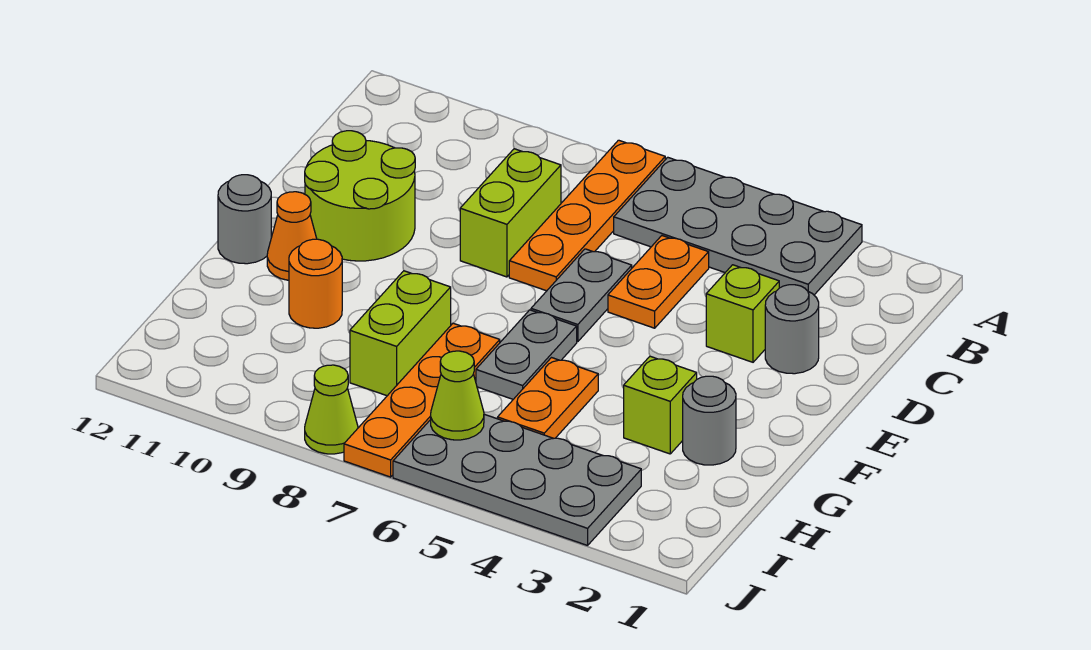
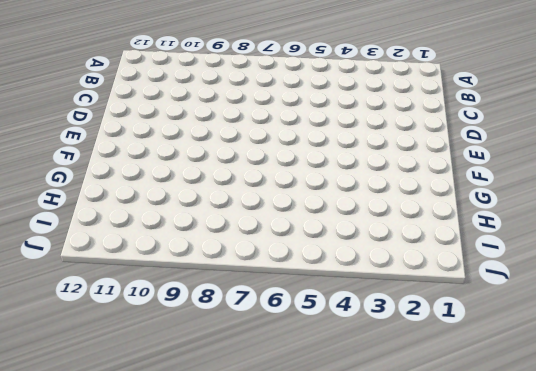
none -> grey plate A3:B6 level 1
none -> orange plate A7:D7 level 1
none -> orange plate C5:D5 level 1

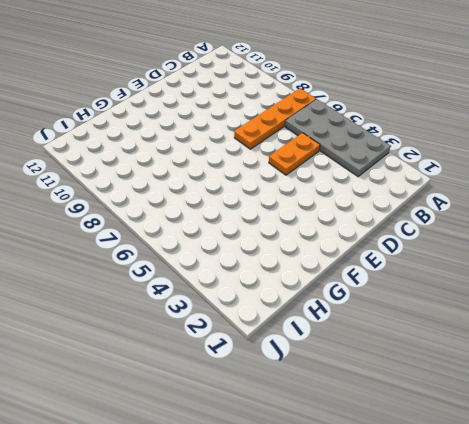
none -> lime brick C8:D8 level 1
none -> grey round brick D2 level 1
none -> lime brick D3 level 1

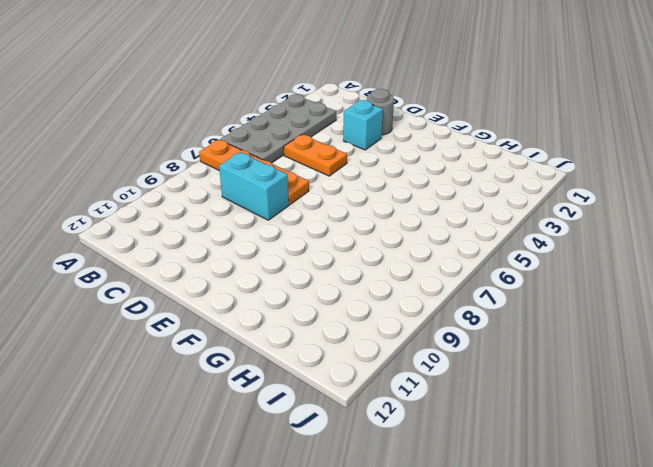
cyan brick C8:D8 level 1 -> lime brick C8:D8 level 1
cyan brick D3 level 1 -> lime brick D3 level 1
none -> grey plate D6:E6 level 1
none -> lime round brick D10:E11 level 1
none -> grey plate F6:G6 level 1

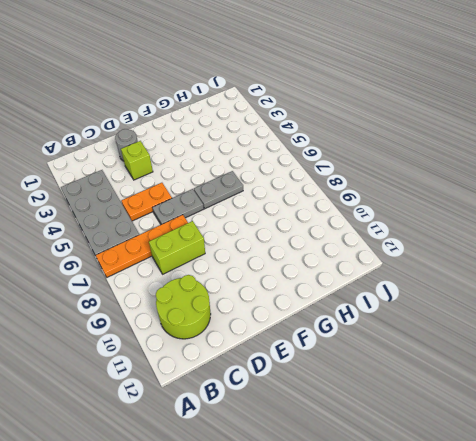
lime round brick B10:C11 level 1 -> lime round brick D10:E11 level 1
none -> orange cone F11 level 1
none -> grey round brick F12 level 1
none -> grey round brick G2 level 1

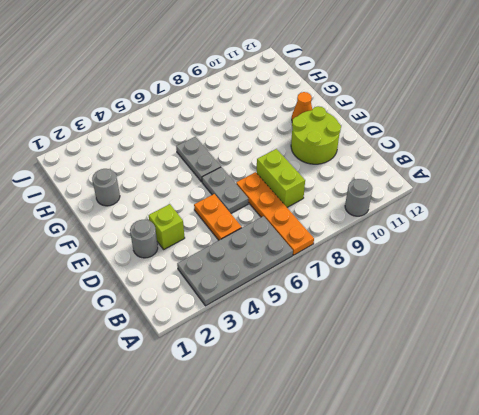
grey round brick A10 level 1 -> grey round brick F12 level 1
none -> lime brick G3 level 1
none -> orange plate G5:H5 level 1
none -> orange plate G7:J7 level 1

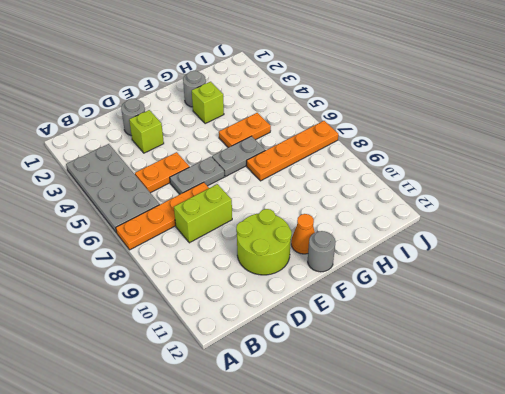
none -> lime brick G8:H8 level 1
none -> orange round brick G10 level 1
none -> grey plate I3:J6 level 1

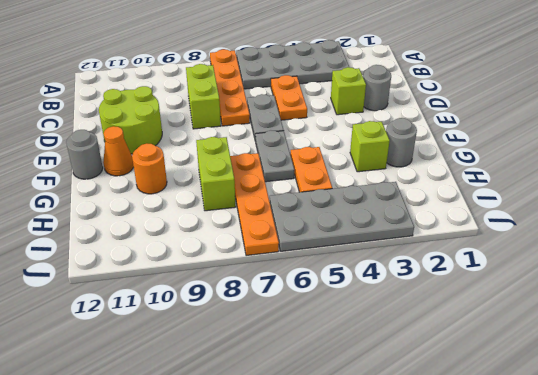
none -> lime cone J8 level 1
none -> lime cone I6 level 2

